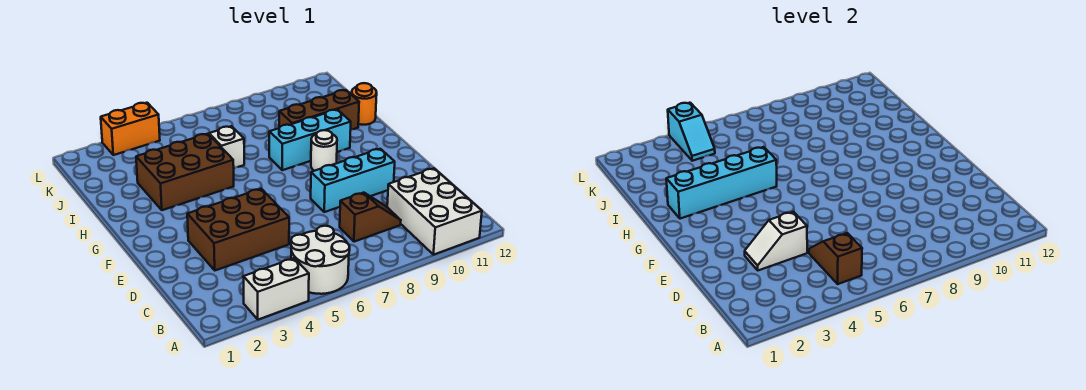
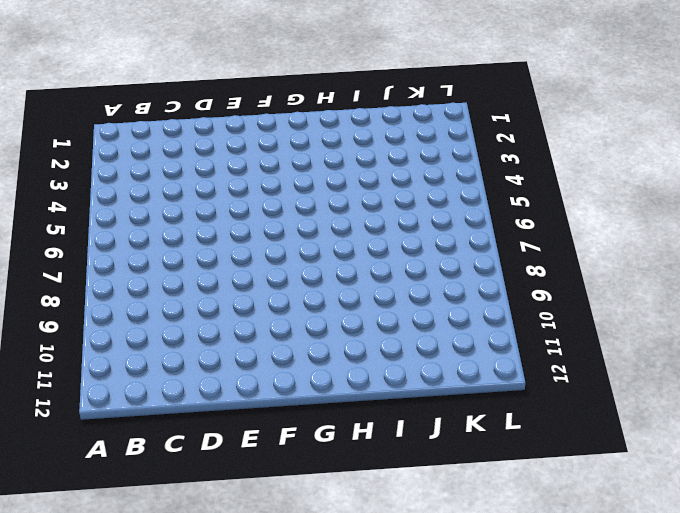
none -> white brick A3:A4 level 1
none -> white round brick A5:B6 level 1
none -> white brick A10:C11 level 1

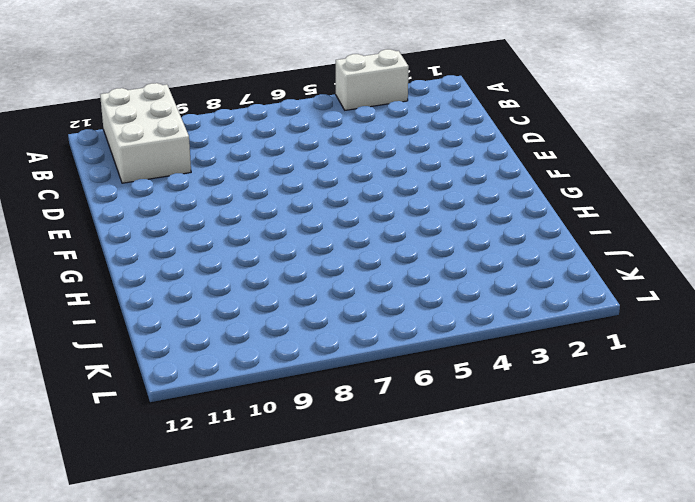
none -> white round brick A5:B6 level 1
none -> brown slope C8:C9 level 1 top 8
none -> brown brick D3:E5 level 1

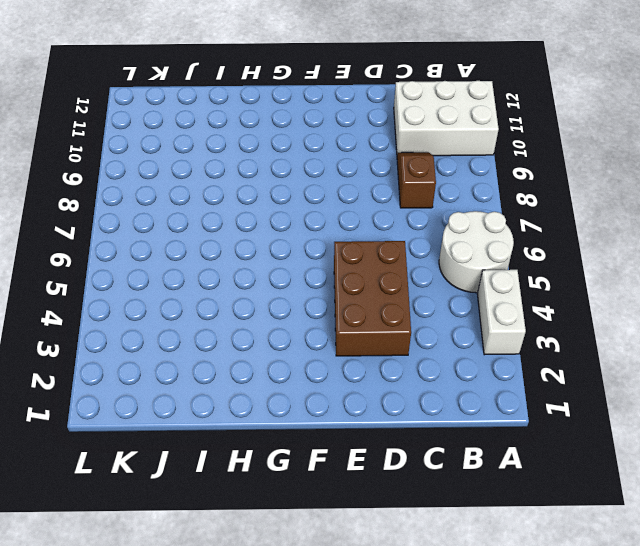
none -> cyan brick E8:E10 level 1
none -> white round brick G9 level 1
none -> brown brick H3:I5 level 1

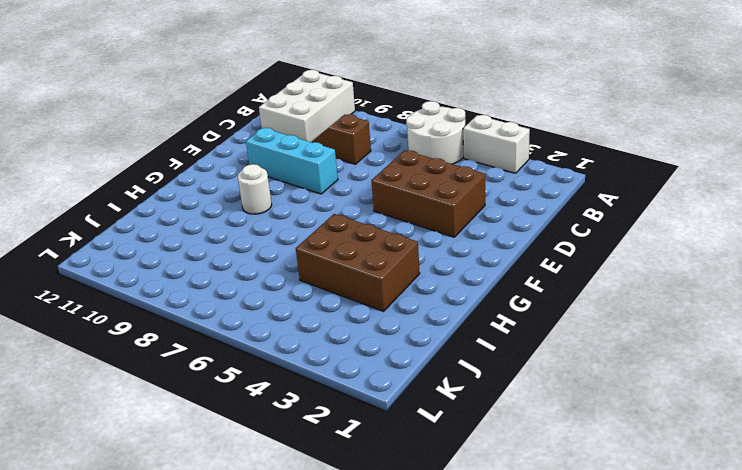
none -> cyan brick H8:H10 level 1
none -> white brick I6 level 1
none -> brown brick I9:I11 level 1

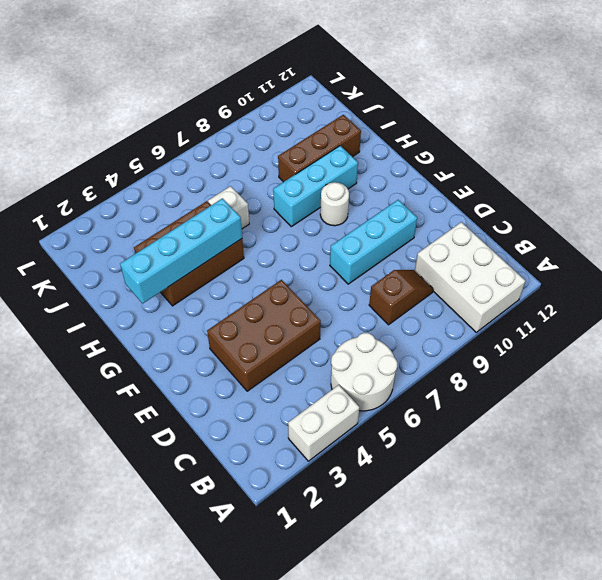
none -> orange round brick I12 level 1
none -> orange brick L3:L4 level 1
none -> brown slope B5:C5 level 2 top B

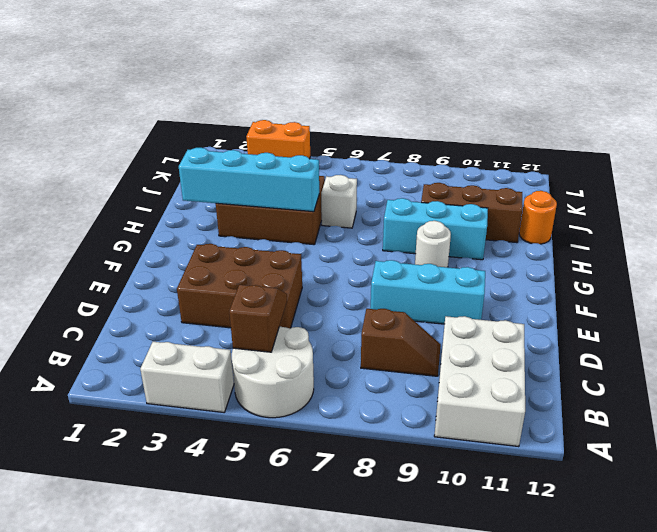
none -> white slope D3:D4 level 2 top 4
none -> cyan slope K4:L4 level 2 top L

